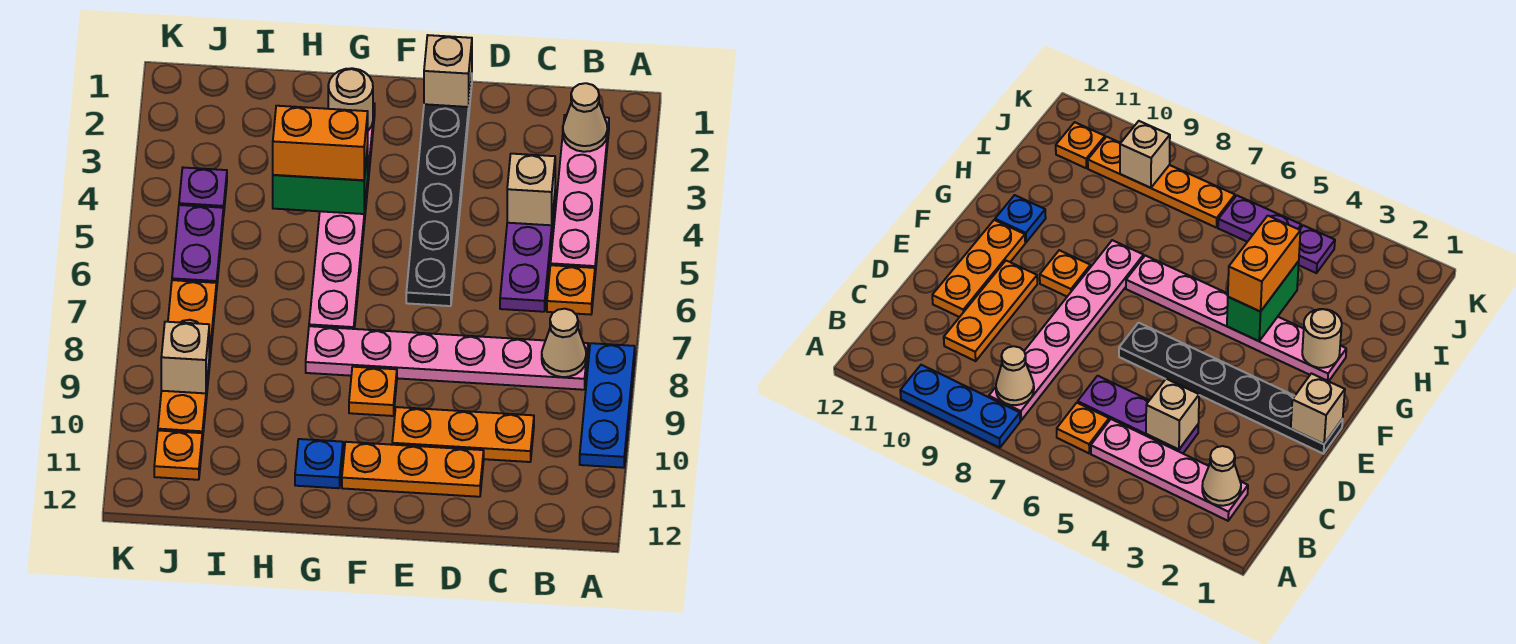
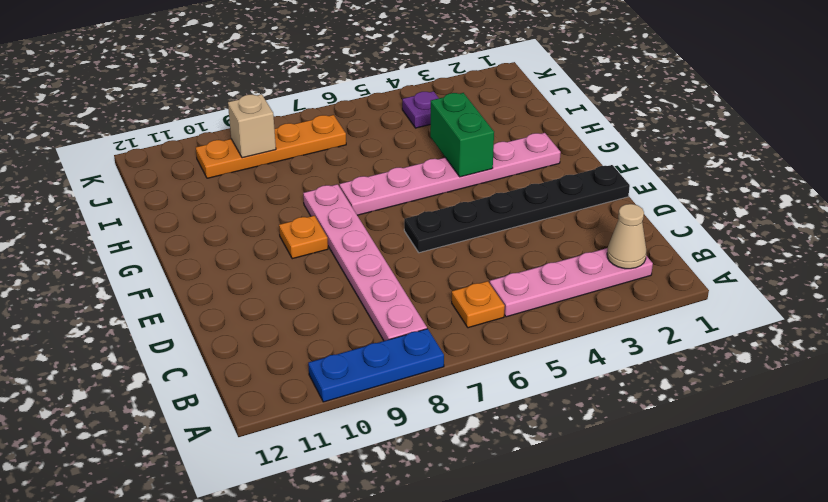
none -> purple plate C4:C6 level 1
none -> orange plate C10:E10 level 1
none -> orange plate D11:F11 level 1

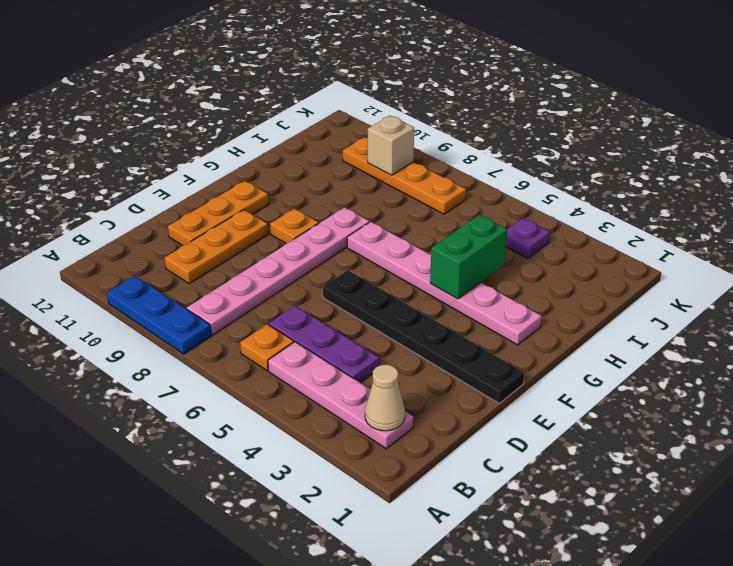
none -> blue plate G11 level 1
none -> purple plate J5:J6 level 1
none -> orange plate J11 level 1

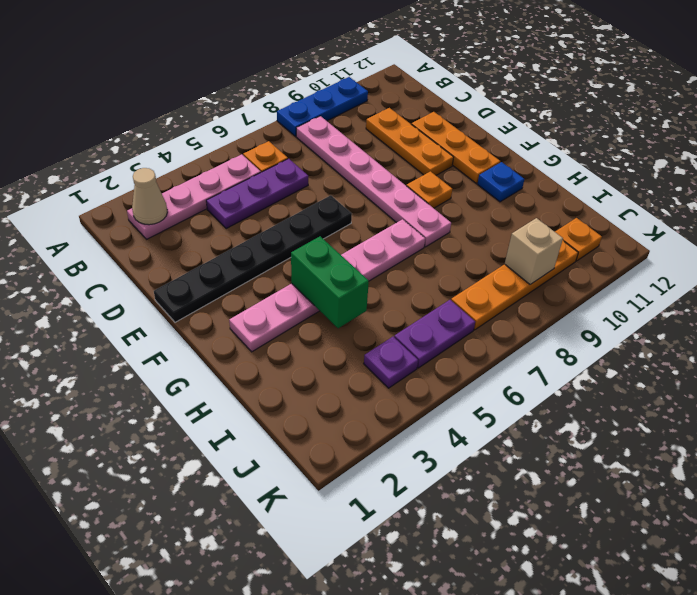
none -> tan cone B8 level 2
none -> tan brick C4 level 2
none -> tan brick E1 level 2

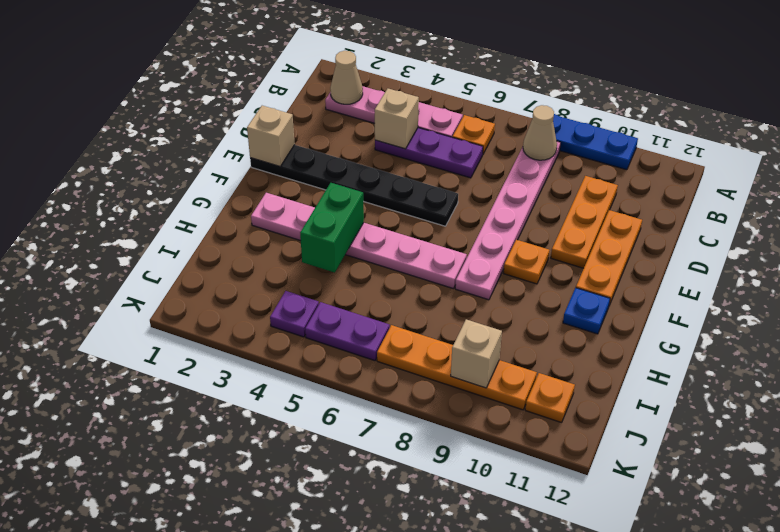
none -> tan round brick G2 level 2
none -> orange brick G4:H4 level 3

